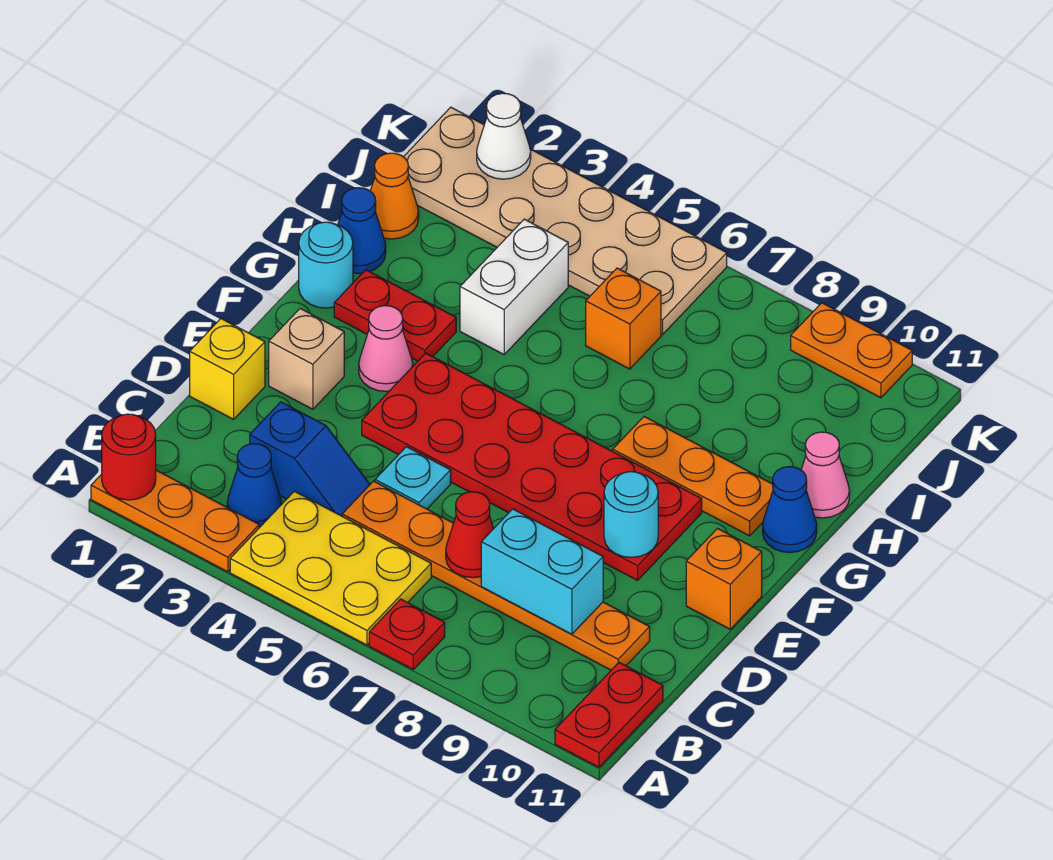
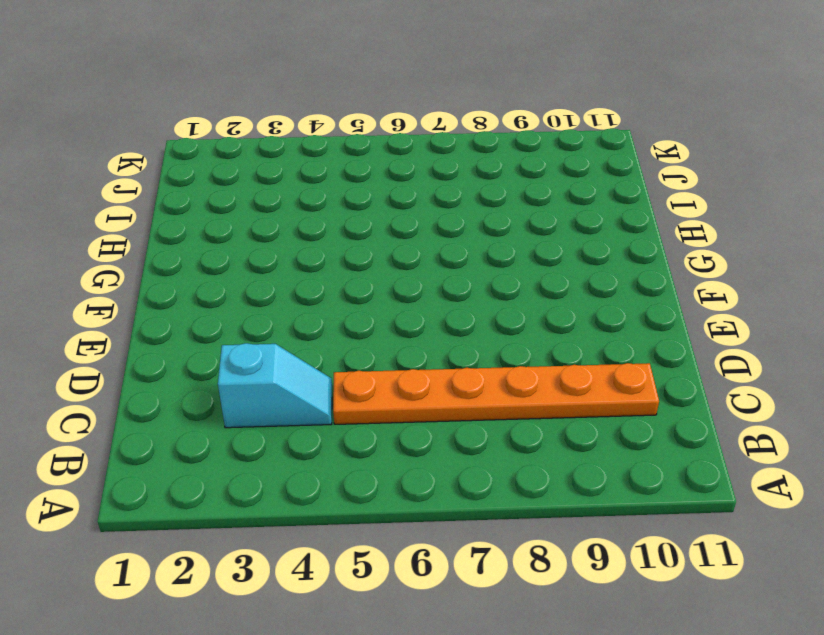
cyan slope C3:C4 level 1 top 3 -> blue slope C3:C4 level 1 top 3
none -> orange plate A1:A3 level 1
none -> yellow plate A4:B6 level 1
none -> red plate A7 level 1

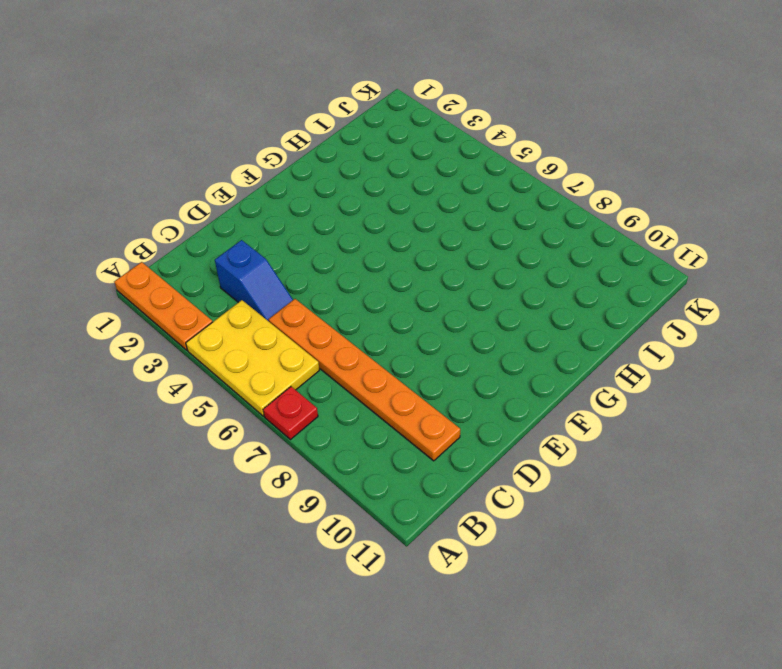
none -> red plate A11:B11 level 1
none -> blue cone B3 level 1
none -> yellow brick D1 level 1

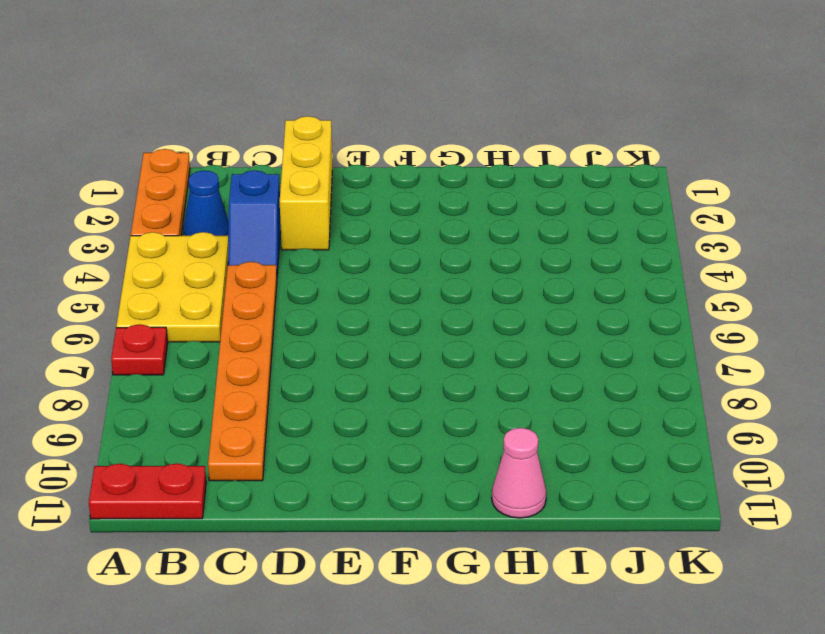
yellow brick D1:D3 level 1 -> yellow brick D1 level 1
none -> cyan plate D5 level 1
none -> tan brick E2 level 1
none -> red plate E4:F9 level 1

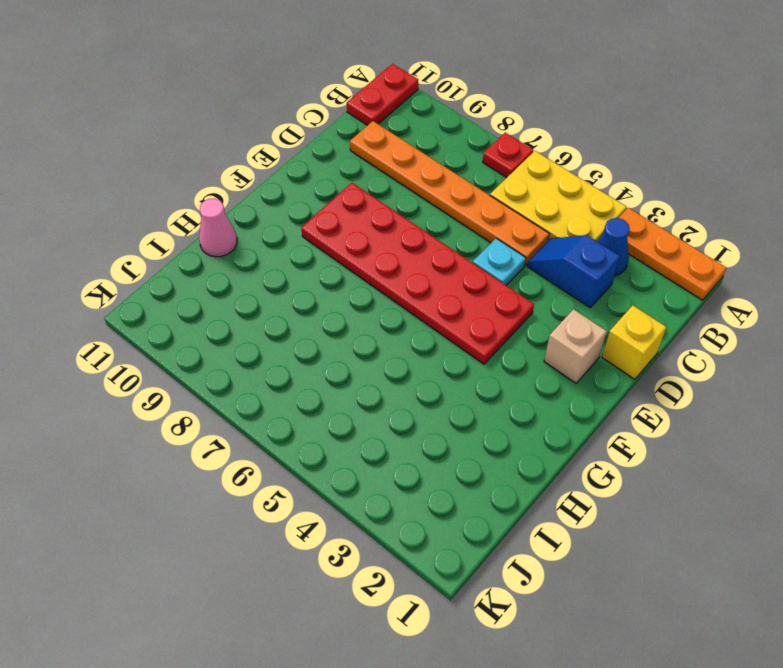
none -> orange brick E11 level 1
none -> pink cone F3 level 1
none -> cyan round brick G1 level 1

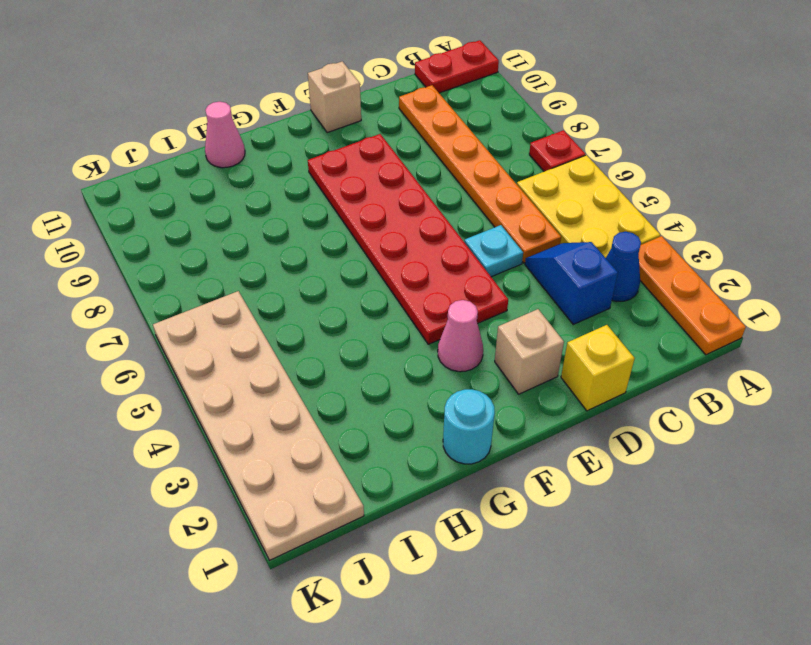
tan brick E11 level 1 -> orange brick E11 level 1
none -> red plate G2:G3 level 1
none -> orange plate G8:G10 level 1
none -> blue cone G11 level 1

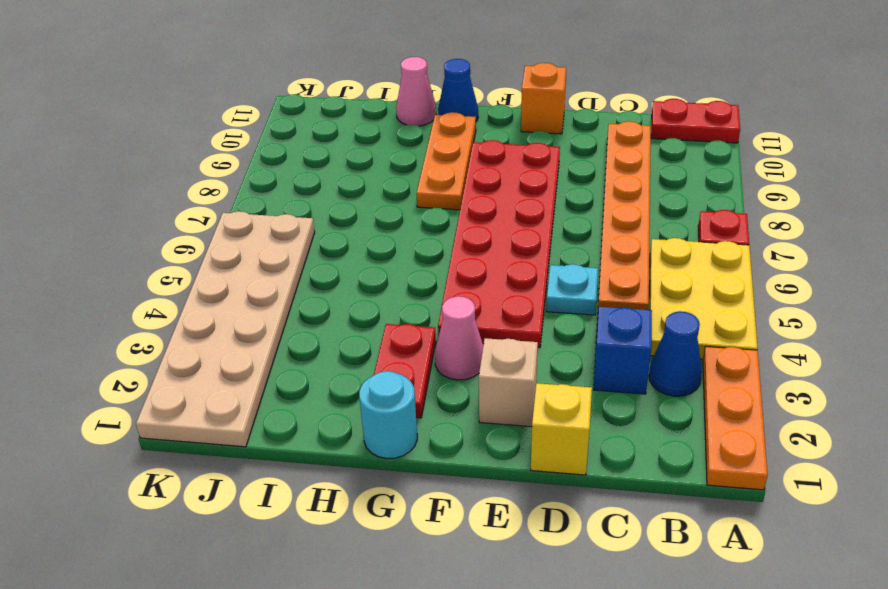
none -> blue cone H1 level 1
none -> white brick H4:I4 level 1
none -> orange cone I1 level 1

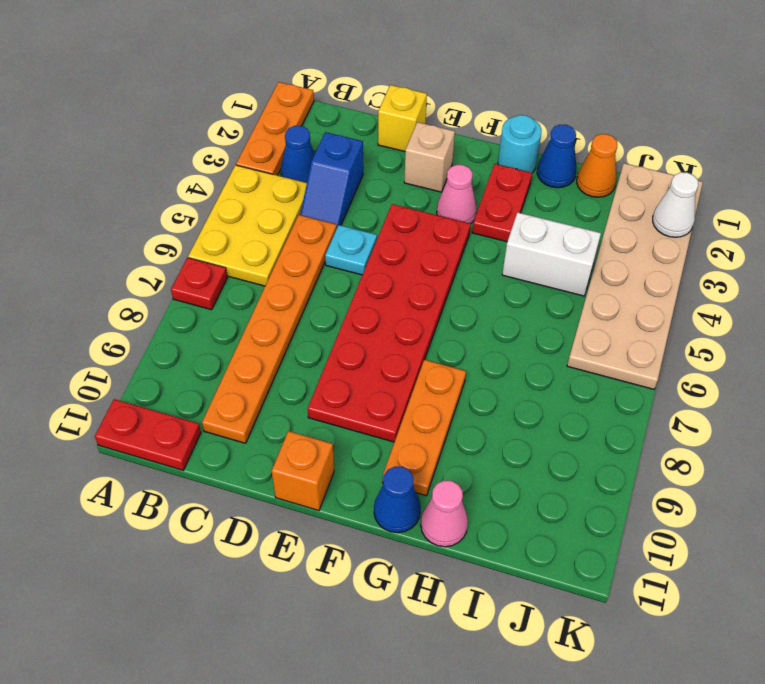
none -> orange brick I6 level 1
none -> orange plate K9:K10 level 1
none -> red round brick A1 level 2

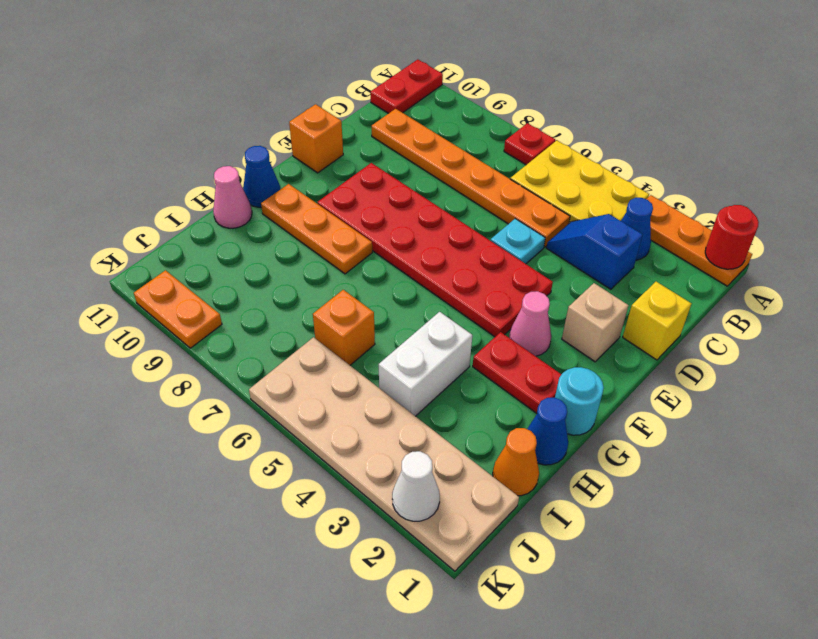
none -> red cone C7 level 2
none -> cyan brick C8:C9 level 2
none -> cyan round brick E9 level 2

